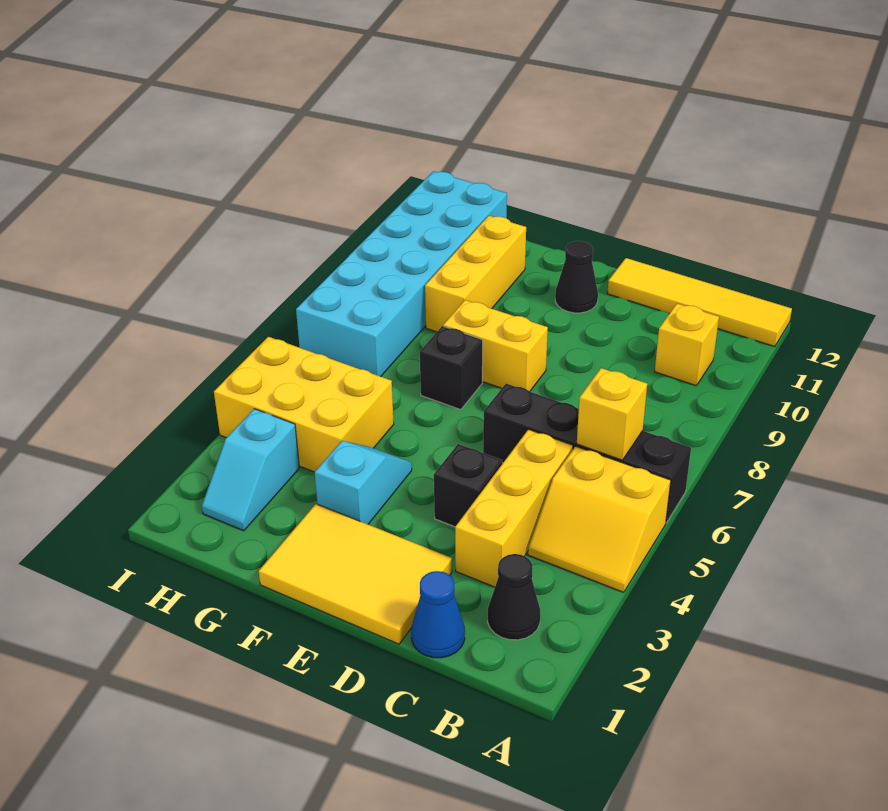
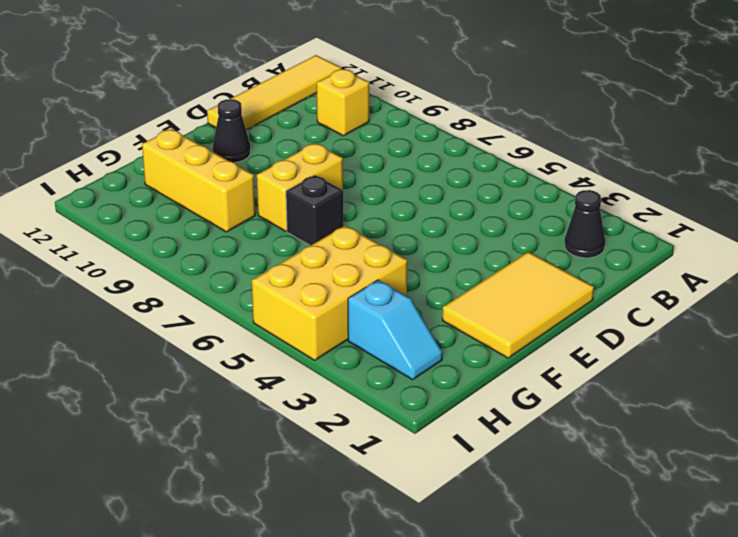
none -> yellow slope A4:B5 level 1 top 5
none -> black brick A6:D6 level 1
none -> blue cone C1 level 1

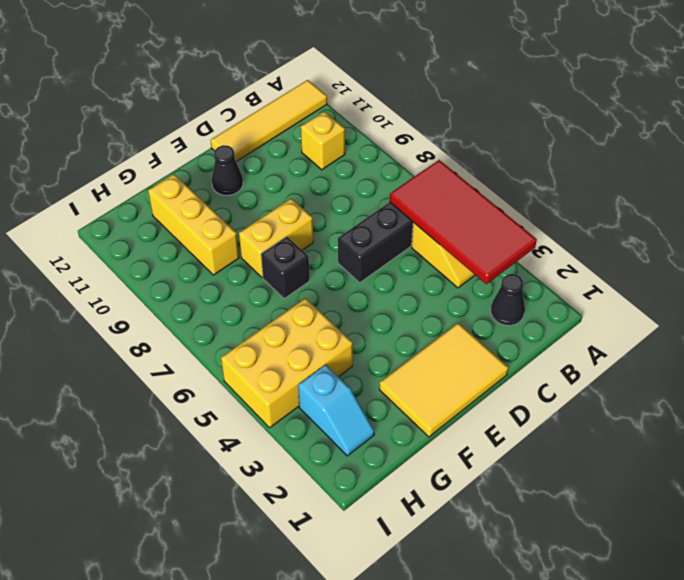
red tile A3:B6 level 2 -> yellow brick B6 level 2
none -> blue cone C1 level 1
none -> yellow brick C3:C5 level 1
none -> black brick D4 level 1

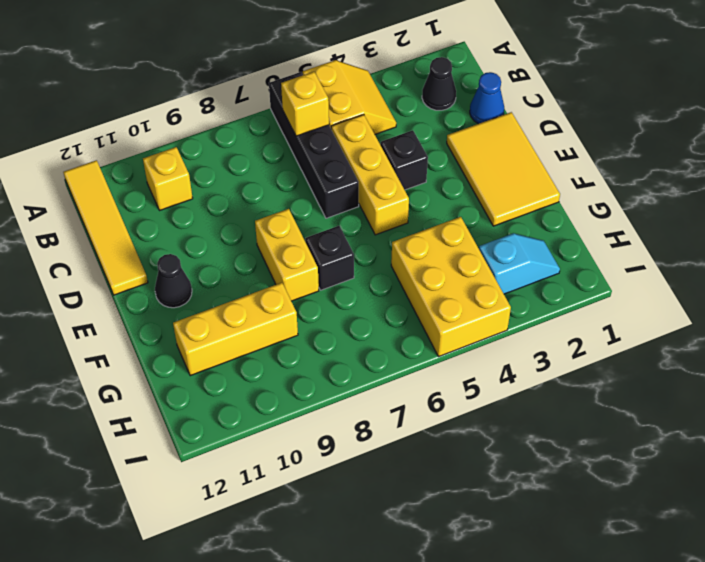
yellow brick C5:E5 level 1 -> yellow brick C3:C5 level 1
none -> cyan slope F3:F4 level 1 top 3
none -> cyan brick H7:I12 level 1

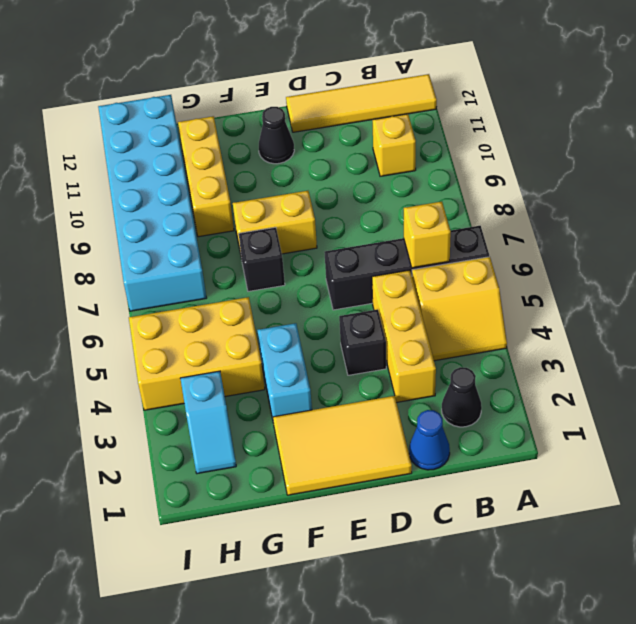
cyan brick F3:F4 level 1 -> cyan slope F3:F4 level 1 top 3

